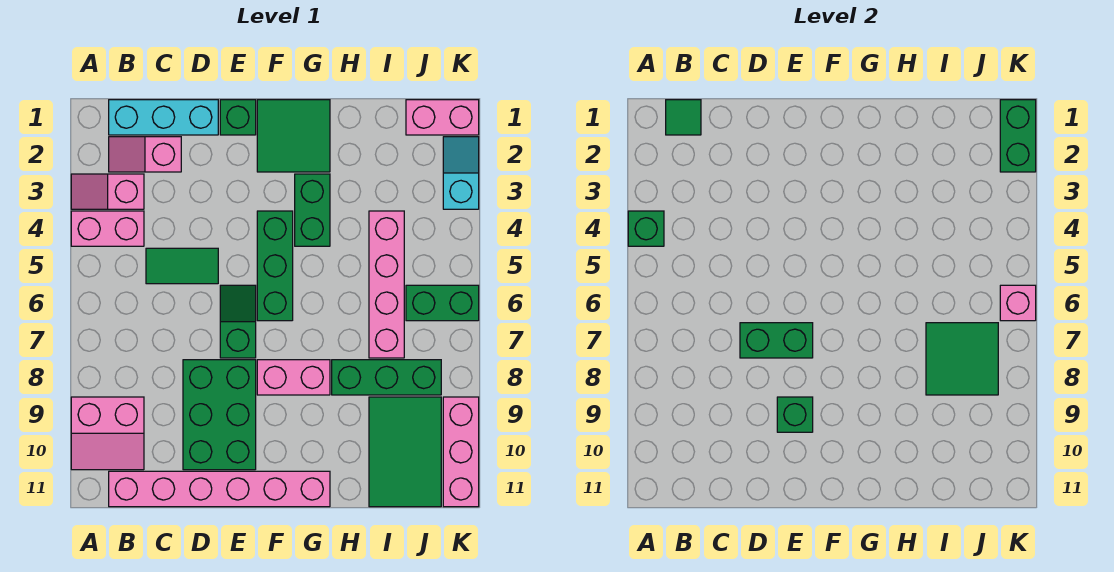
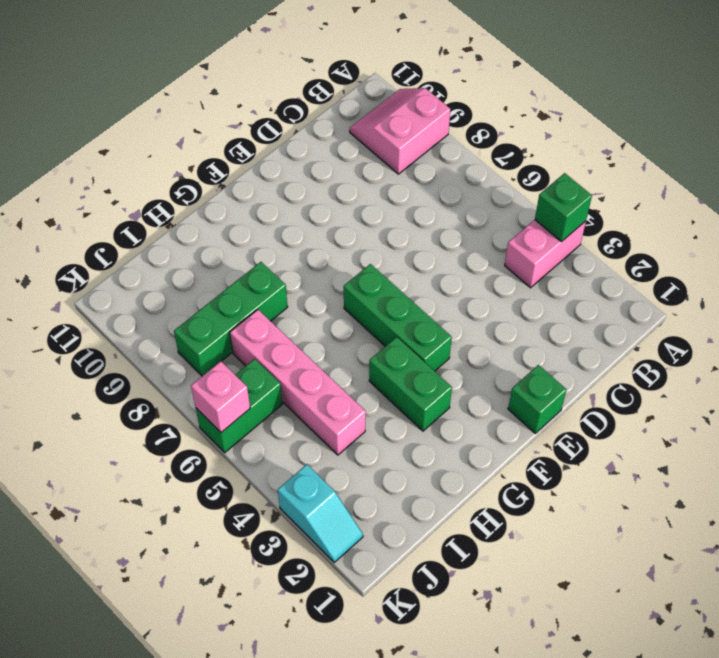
none -> pink slope A3:B3 level 1 top B
none -> cyan brick B1:D1 level 1
none -> pink slope B2:C2 level 1 top C

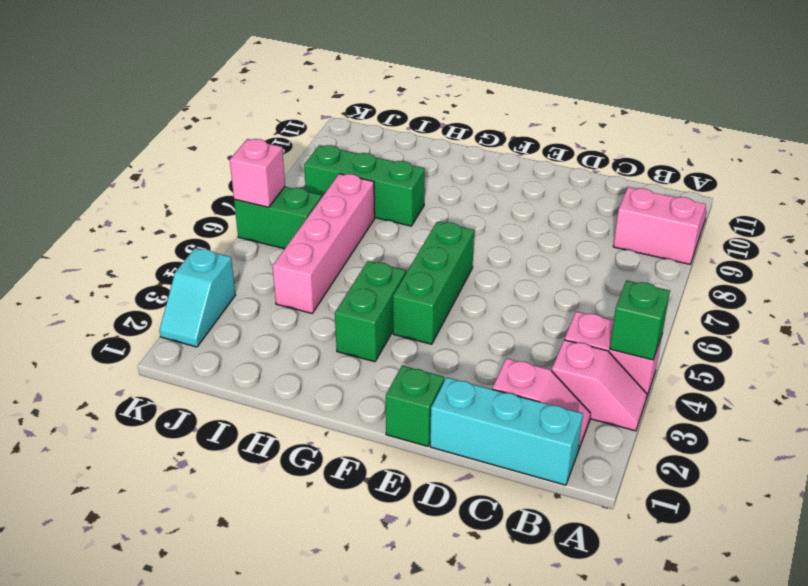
none -> pink brick B11:G11 level 1
none -> green tile C5:D5 level 1
none -> green brick D8:E10 level 1

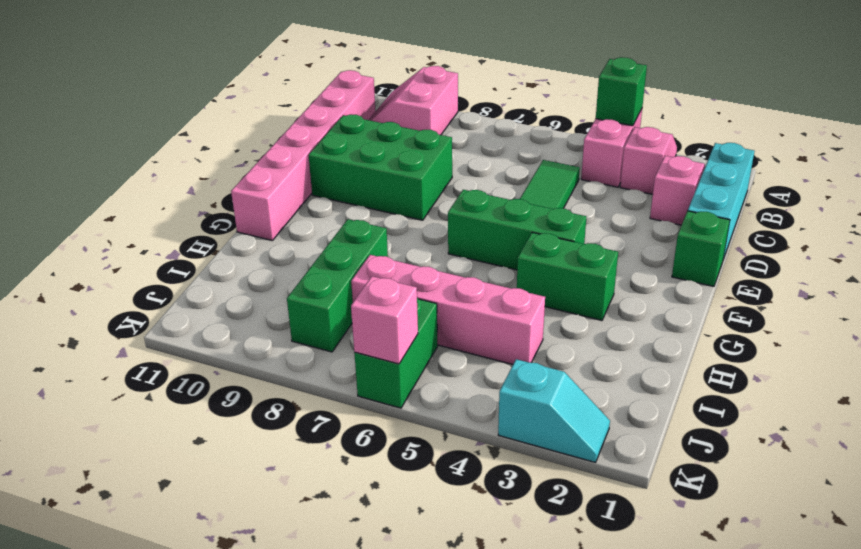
none -> green slope E6:E7 level 1 top 7
none -> green tile F1:G2 level 1
none -> pink brick F8:G8 level 1

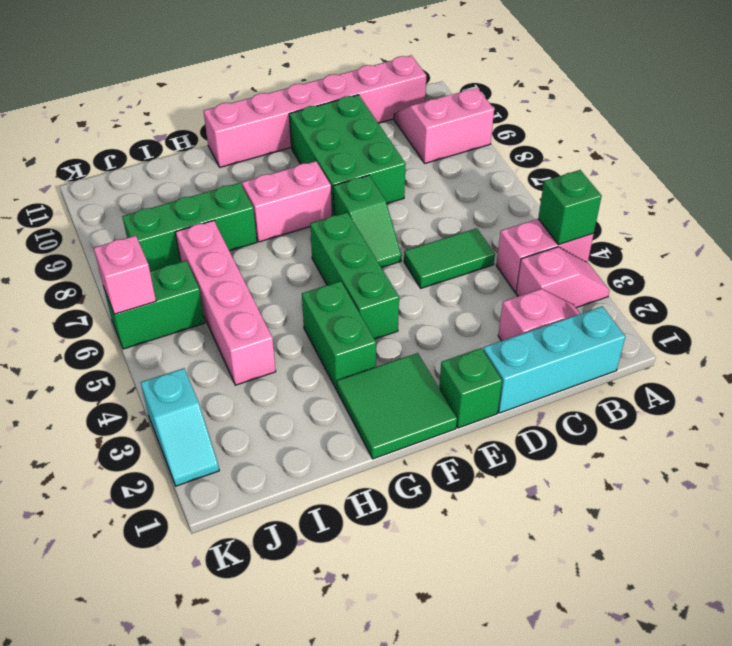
none -> green tile I9:J11 level 1
none -> pink brick J1:K1 level 1
none -> pink brick K9:K11 level 1

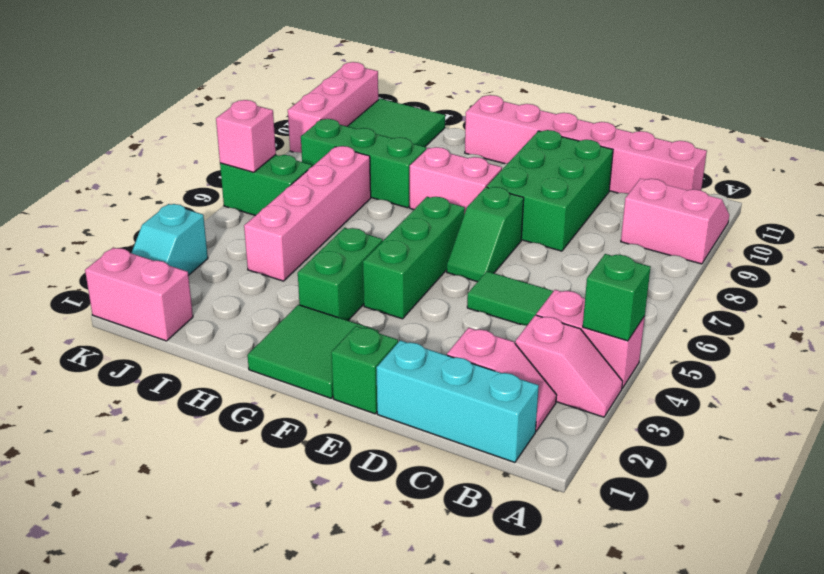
none -> green tile B1 level 2
none -> green brick D7:E7 level 2
none -> green brick E9 level 2

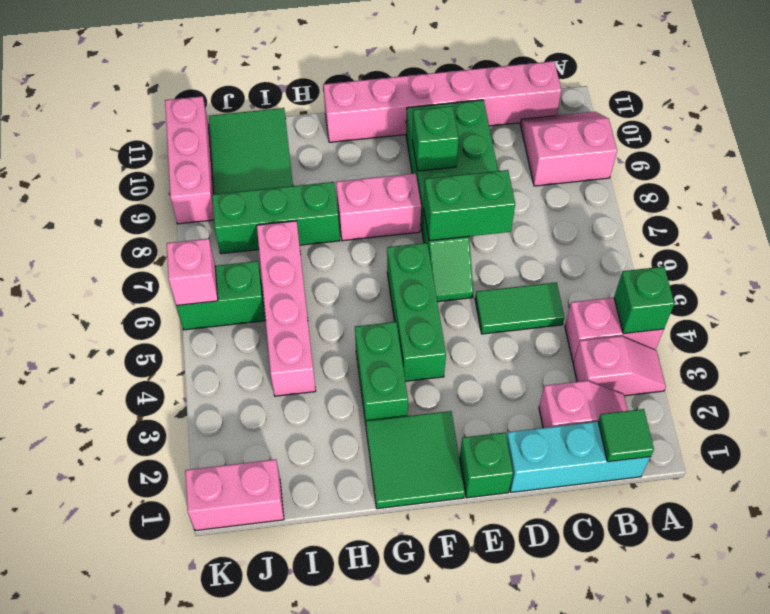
none -> cyan slope K2:K3 level 1 top 3
none -> green tile I7:J8 level 2
none -> green brick K1:K2 level 2

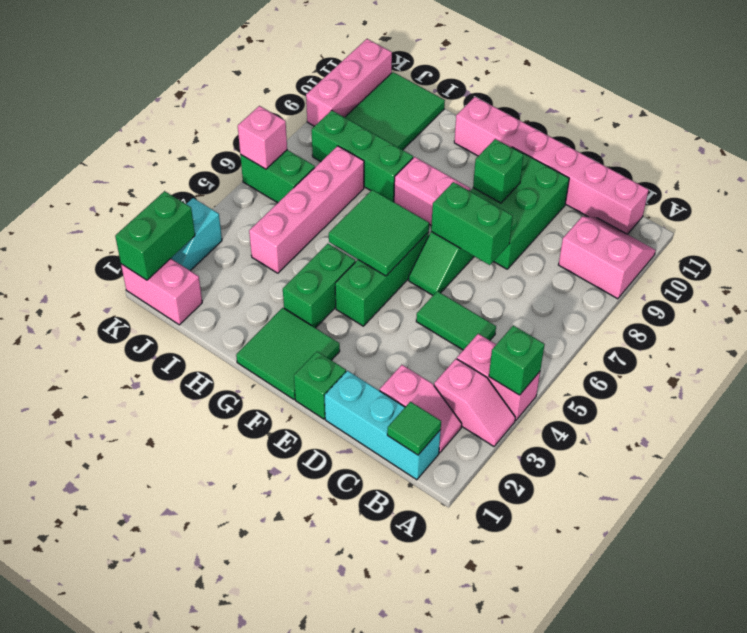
green tile F5:G6 level 2 -> green tile I7:J8 level 2

